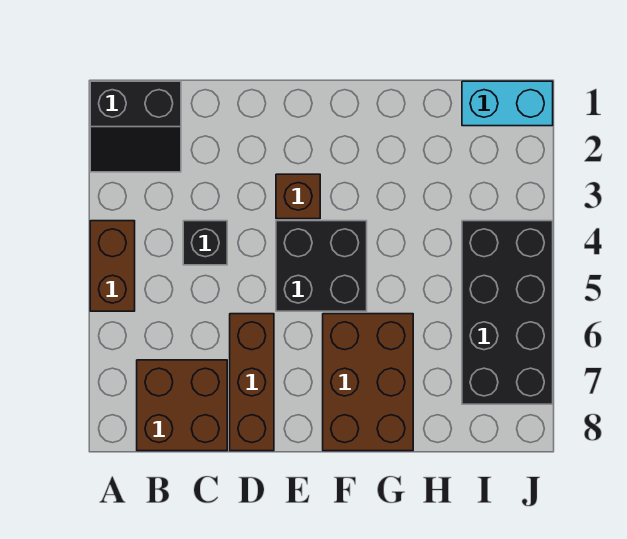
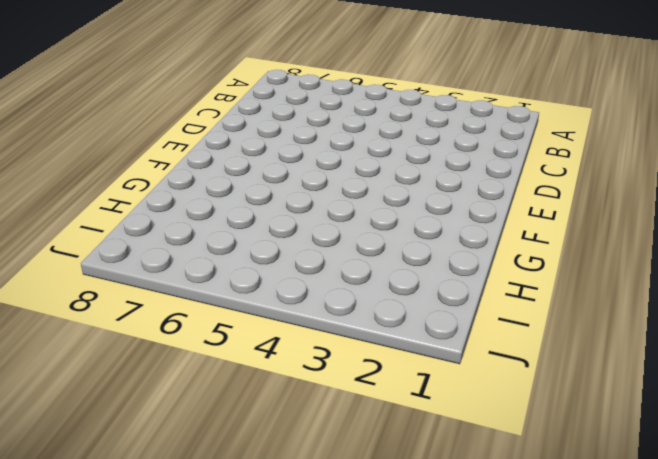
none -> black slope A1:B2 level 1 top 1
none -> brown brick A4:A5 level 1

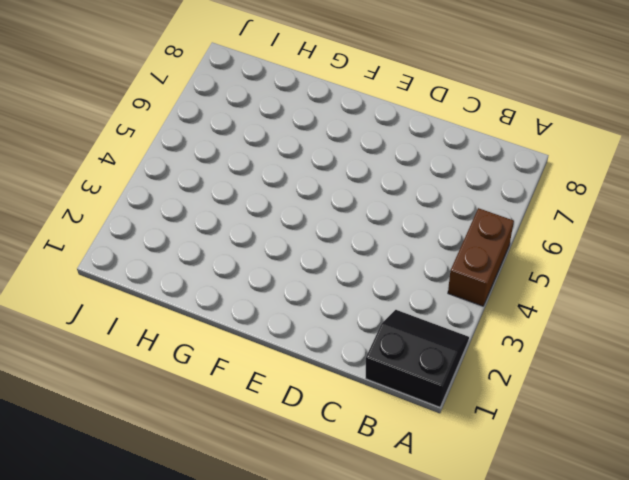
none -> brown brick B7:C8 level 1
none -> black brick C4 level 1

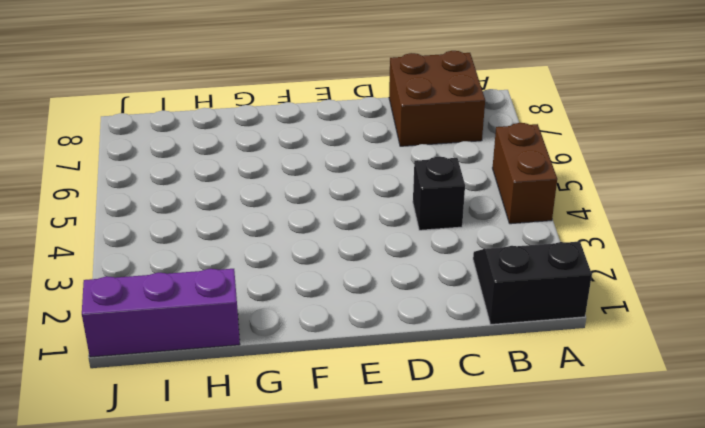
purple brick H1:J1 level 1 -> cyan brick I1:J1 level 1
none -> brown brick D6:D8 level 1
none -> brown brick E3 level 1

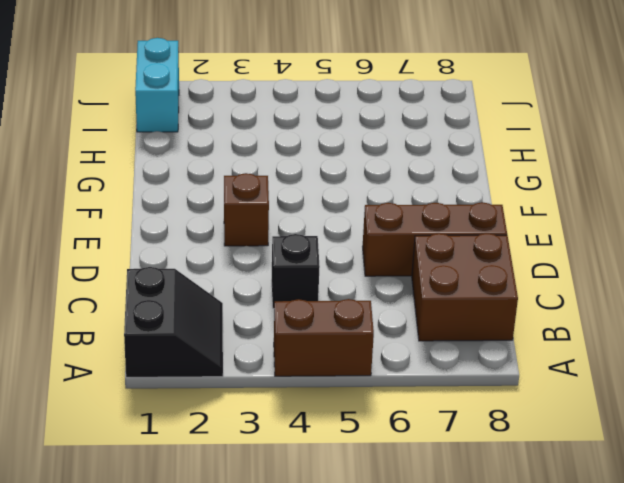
none -> black brick E4:F5 level 1
none -> brown brick F6:G8 level 1

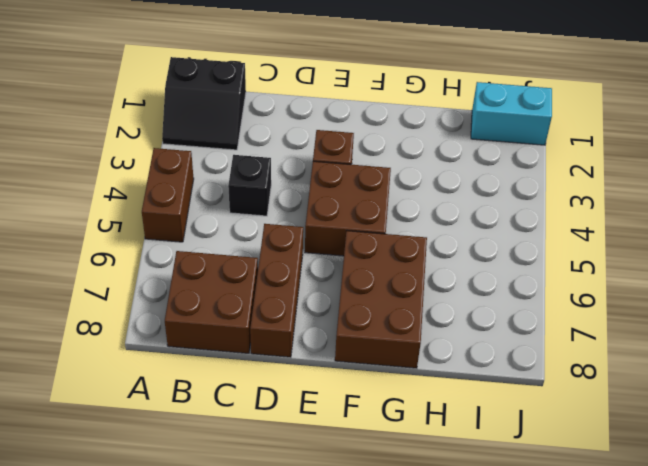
brown brick E4:F5 level 1 -> black brick E4:F5 level 1
none -> black brick I4:J7 level 1

